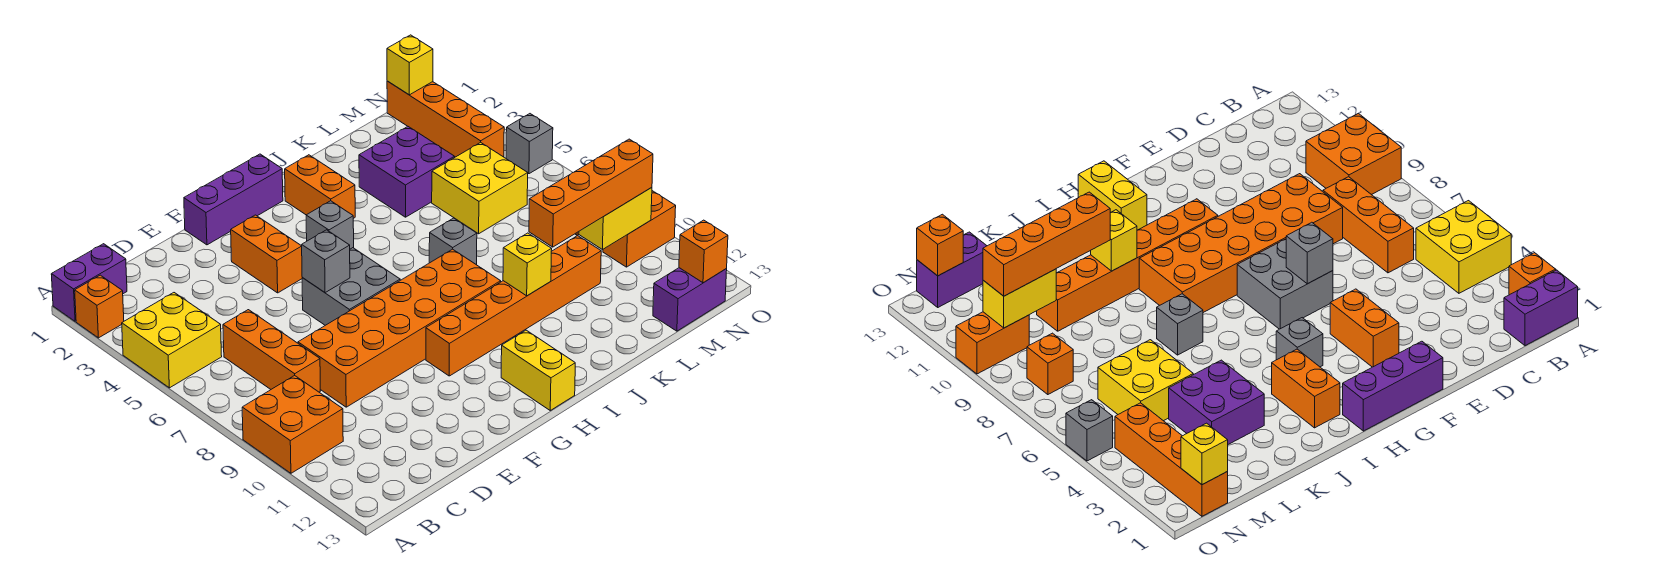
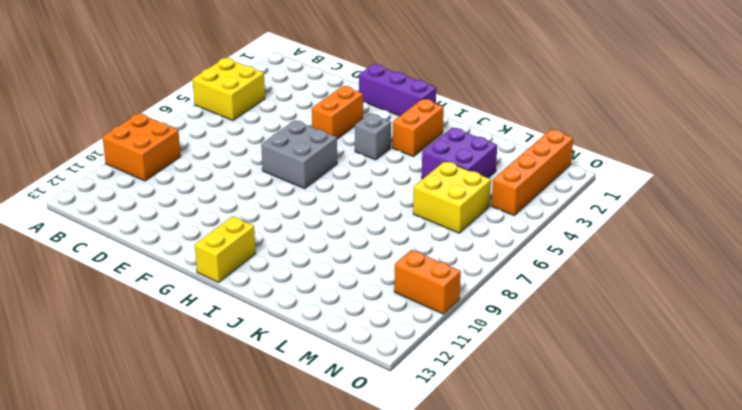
none -> purple brick A1:B1 level 1
none -> orange brick A2 level 1
none -> orange brick C6:C8 level 1

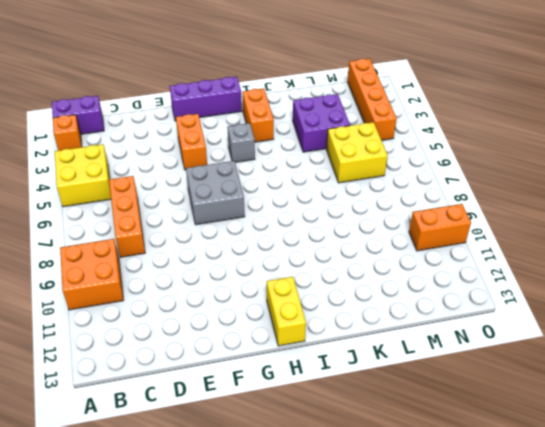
none -> orange brick D8:I9 level 1
none -> orange brick G10:L10 level 1
none -> grey brick J7 level 1

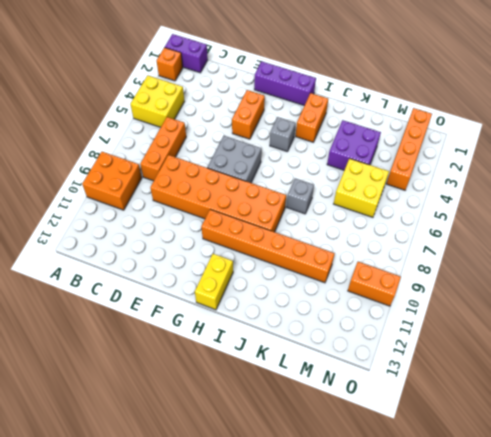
none -> purple brick M13:N13 level 1
none -> orange brick N8 level 1
none -> grey brick O5 level 1

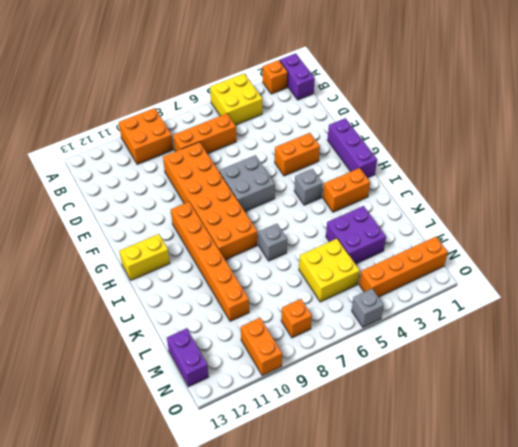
none -> grey brick F6 level 2
none -> yellow brick J10 level 2
none -> yellow brick M10:N10 level 2

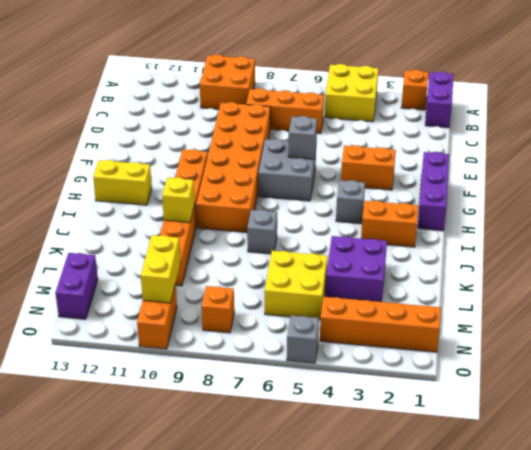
none -> yellow brick N1 level 2
none -> orange brick N13 level 2
none -> orange brick K10:N10 level 3

